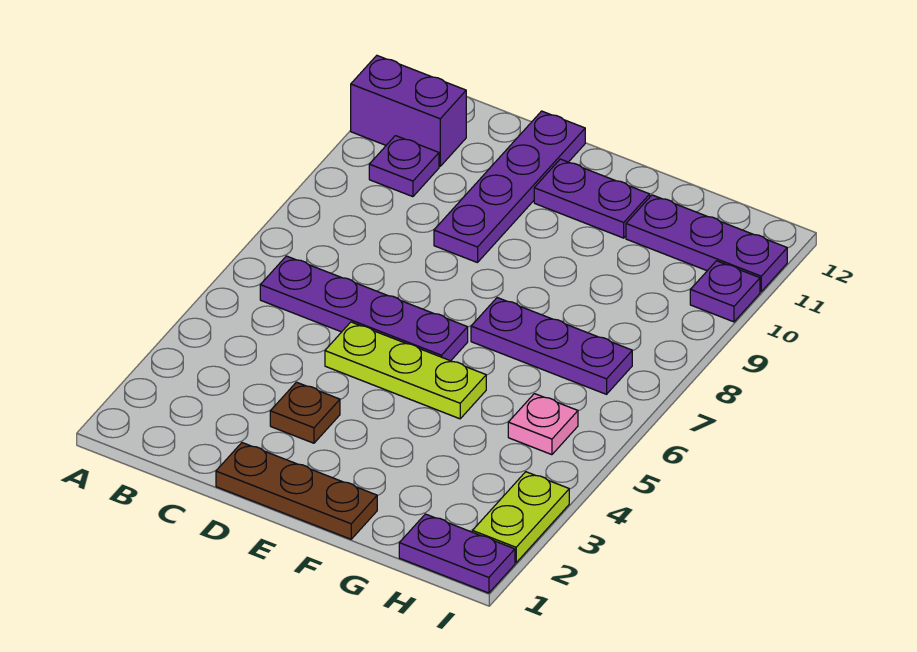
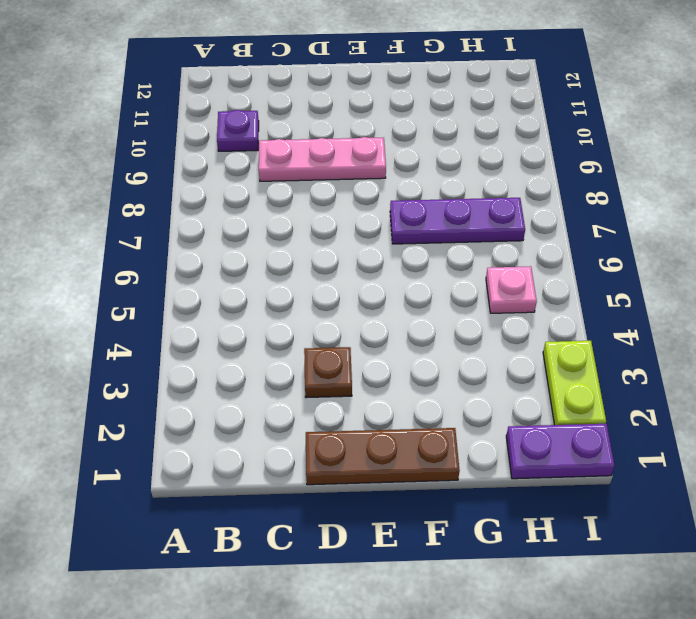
pink plate C9:E9 level 1 -> purple plate D9:D12 level 1
none -> purple brick A11:B11 level 1
none -> purple plate B6:E6 level 1
none -> lime plate D5:F5 level 1

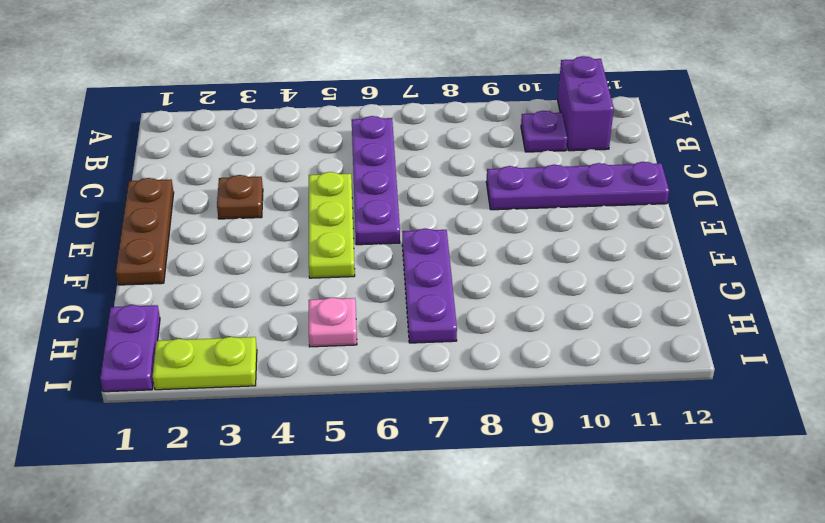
none -> purple plate E11:F11 level 1
none -> purple plate G11:I11 level 1
none -> purple plate I10 level 1

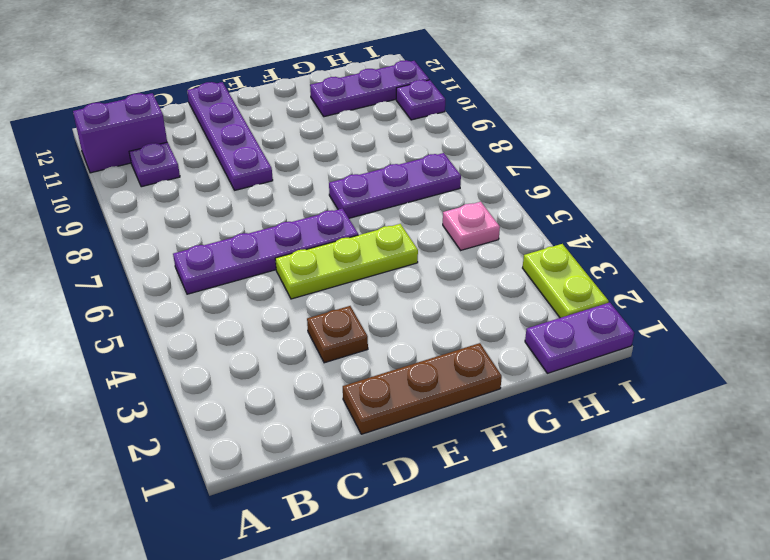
none -> purple plate E11:F11 level 1

